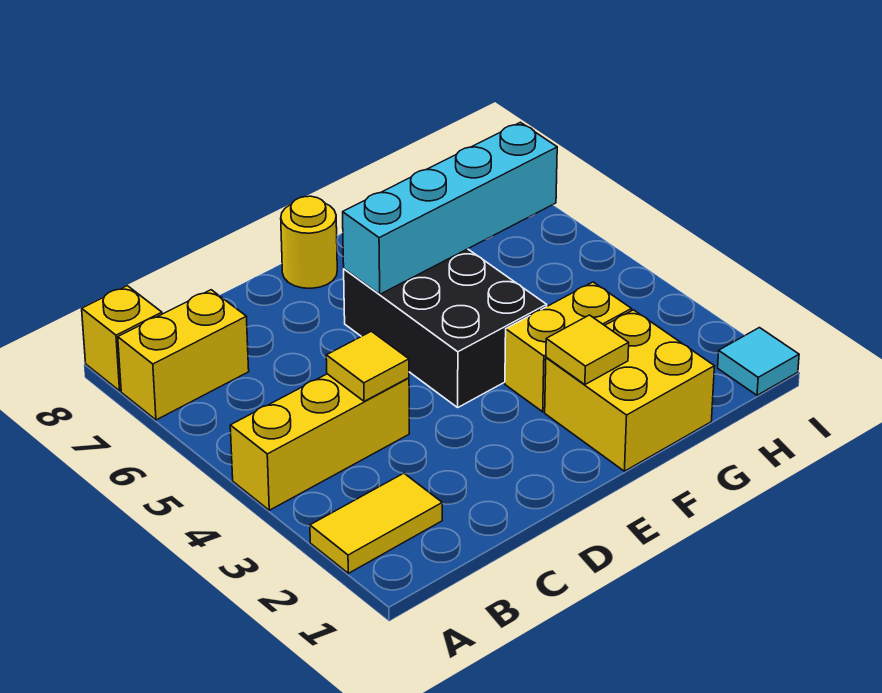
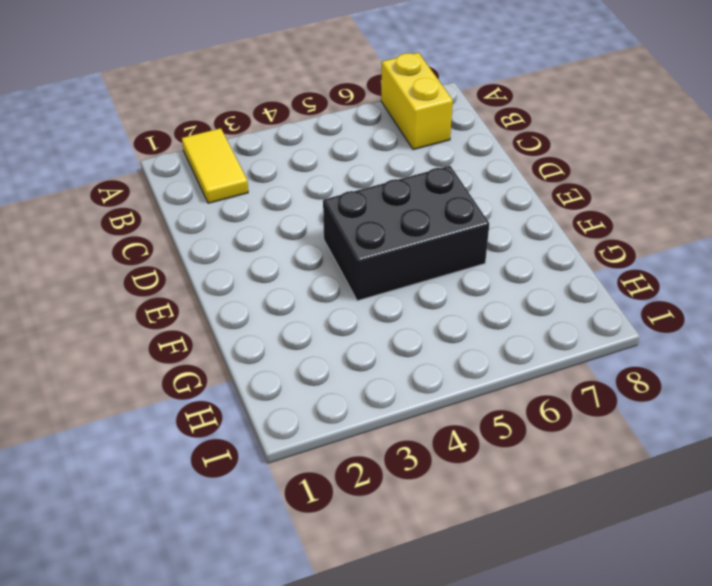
none -> yellow brick A4:C4 level 1
none -> yellow brick A8 level 1
none -> yellow round brick E8 level 1

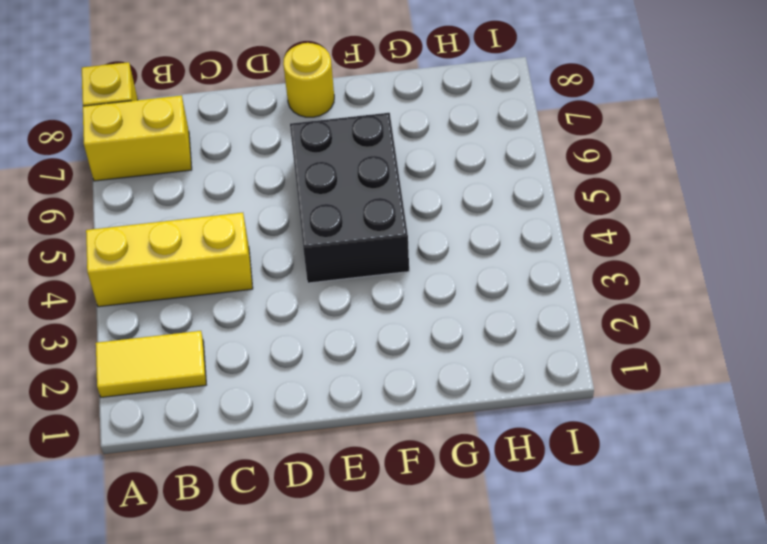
none -> yellow brick F1:G2 level 1
none -> yellow brick F3:G3 level 1
none -> cyan tile I1 level 1

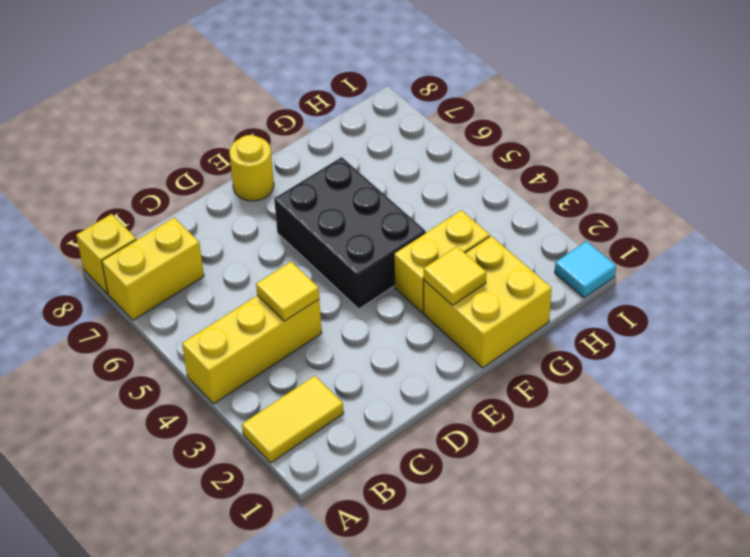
none -> cyan brick E6:H6 level 2

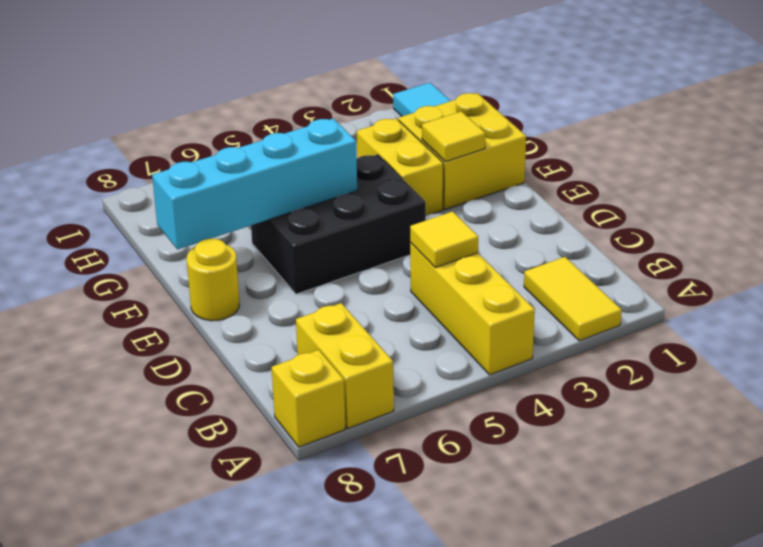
cyan brick F5:F8 level 2 -> cyan brick E6:H6 level 2

